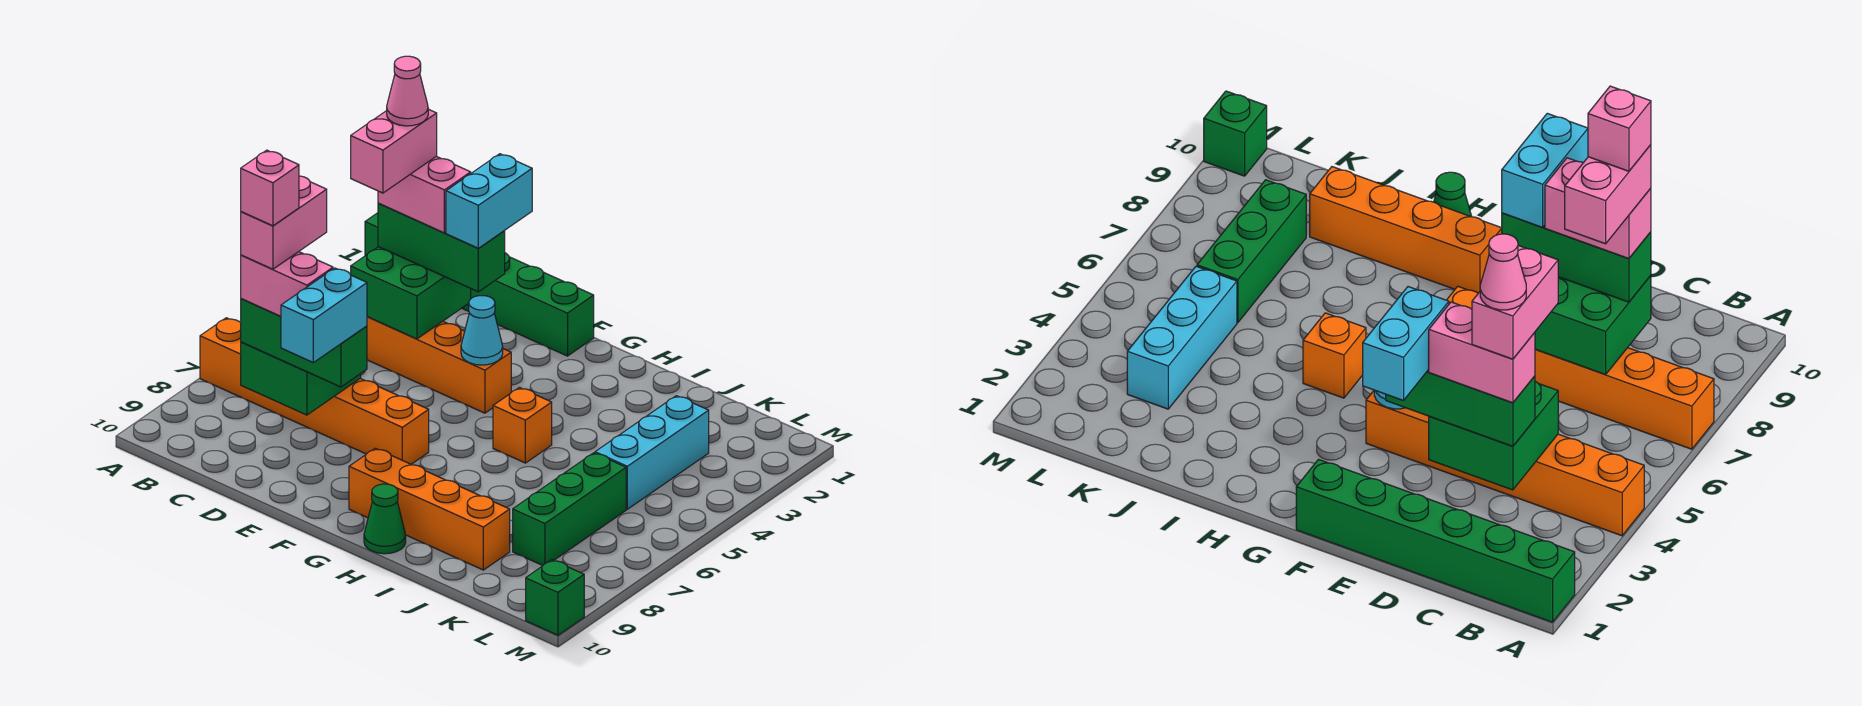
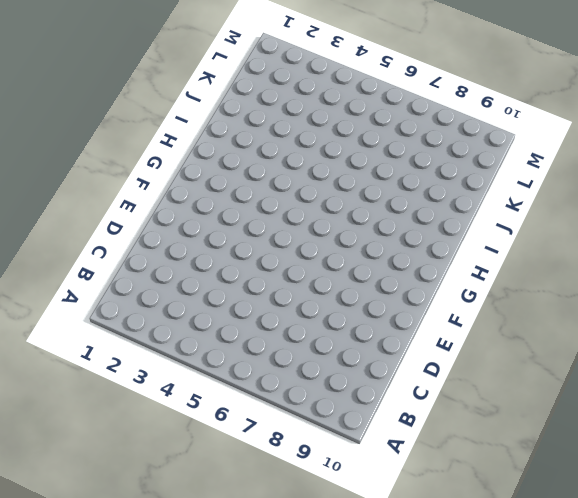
none -> green brick A1:F1 level 1
none -> orange brick A4:F4 level 1
none -> orange brick A7:F7 level 1

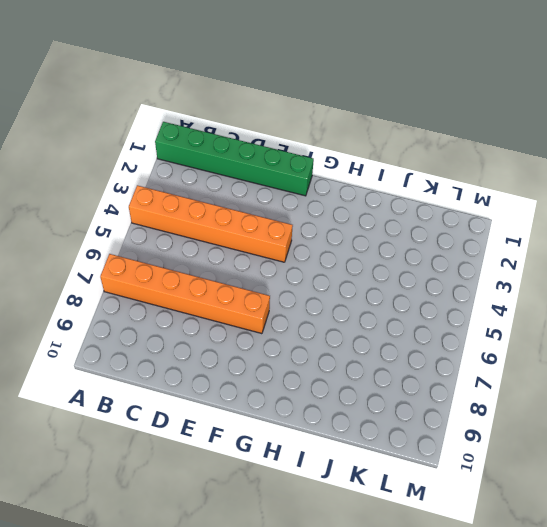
none -> orange brick G9:J9 level 1
none -> orange brick H5 level 1
none -> green cone H10 level 1

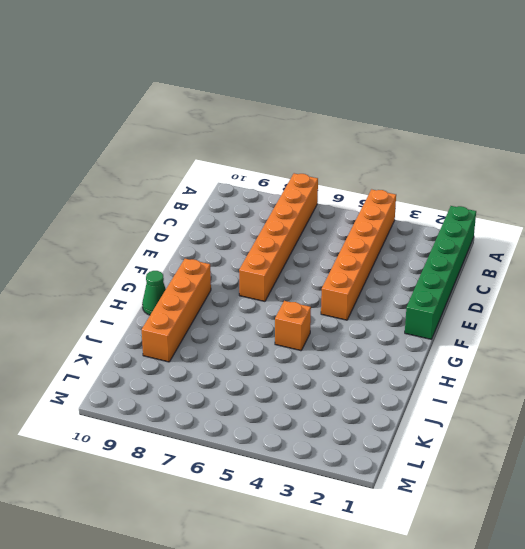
none -> cyan brick K3:K5 level 1
none -> green brick K6:K8 level 1
none -> green brick M10 level 1

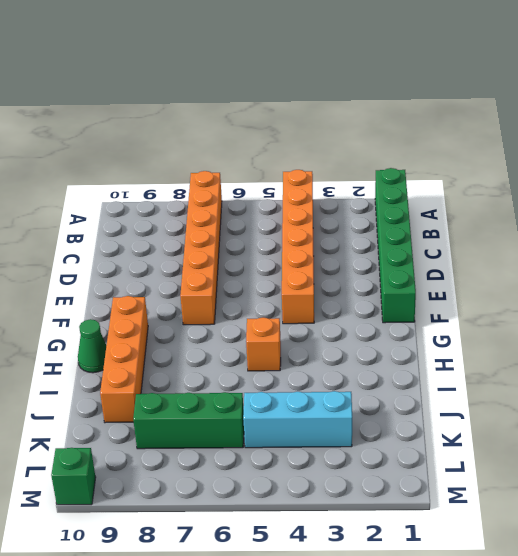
none -> green brick C3:D4 level 2
none -> green brick C7:D8 level 2
none -> cyan cone F4 level 2

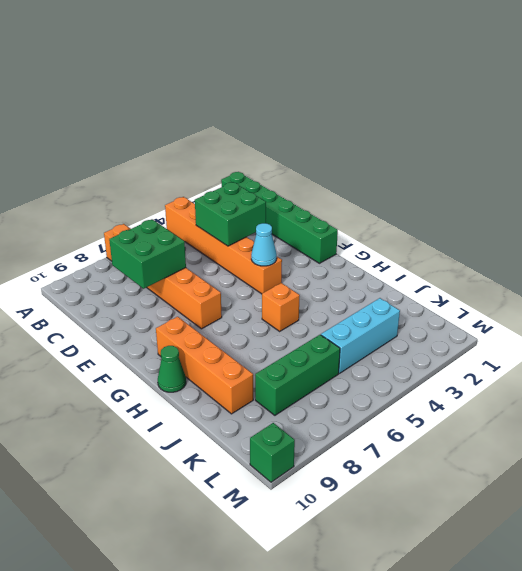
none -> green brick C3:E3 level 3
none -> green brick C8:E8 level 3
none -> pink brick C3:D3 level 4

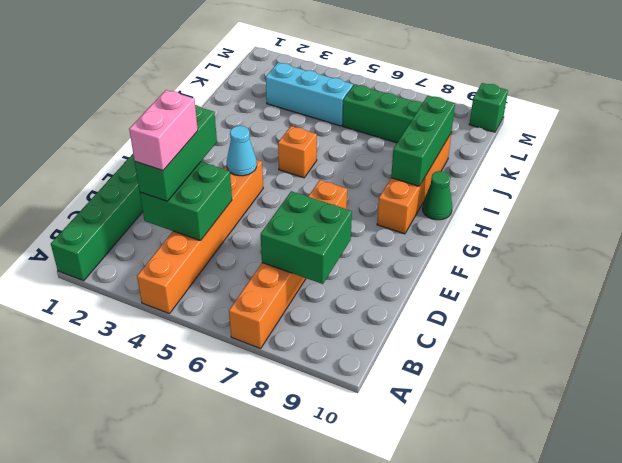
green brick H9:J9 level 2 -> green brick C8:E8 level 3
none -> pink brick C8:D8 level 4
none -> cyan brick E2:E3 level 4
none -> cyan brick E8:E9 level 4

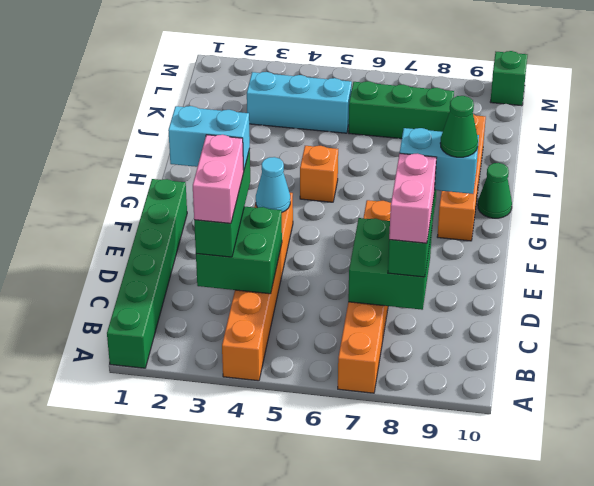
green cone E9 level 5 -> none
none -> pink brick C3:C4 level 5
none -> pink brick C7:C8 level 5
none -> pink cone C3 level 6

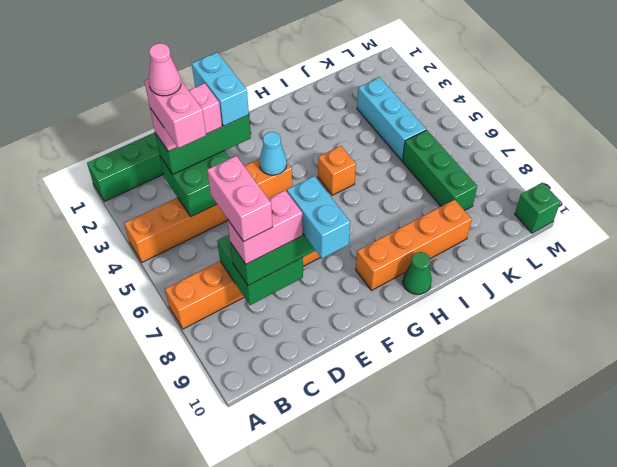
none -> pink brick C8 level 6

